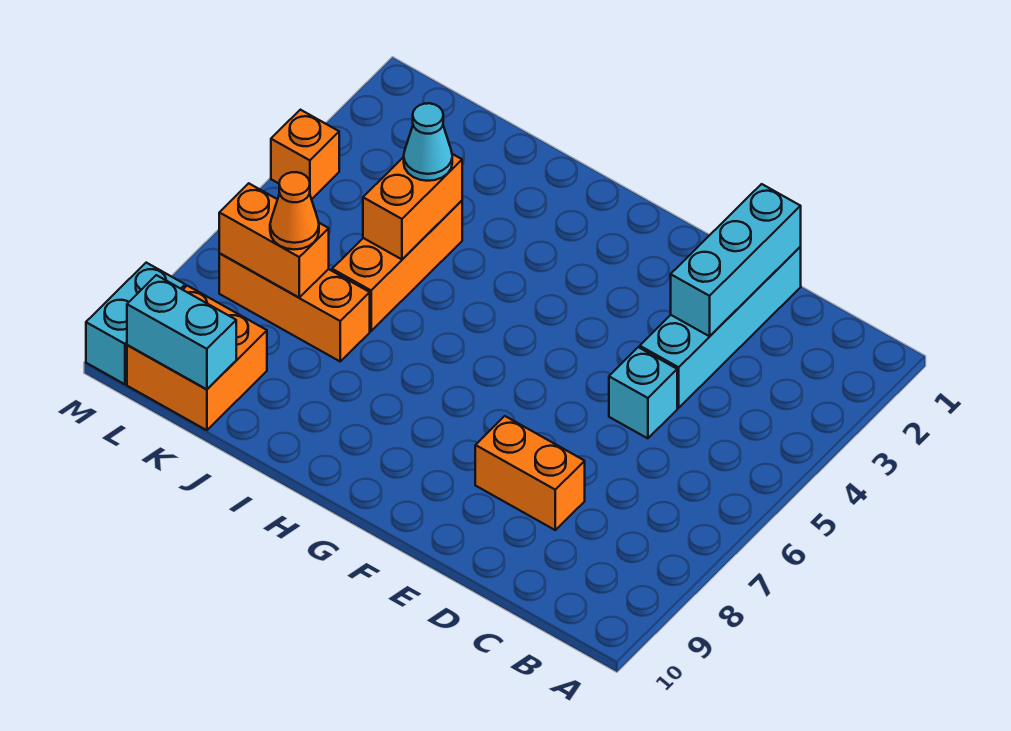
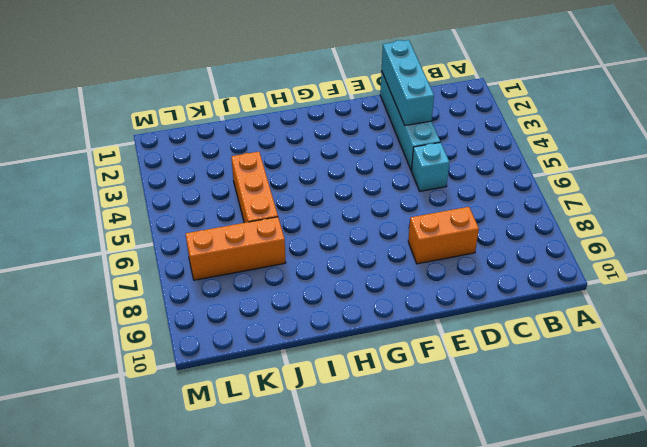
none -> orange brick K9:L10 level 1
none -> orange brick M4 level 1
none -> cyan brick M9:M10 level 1

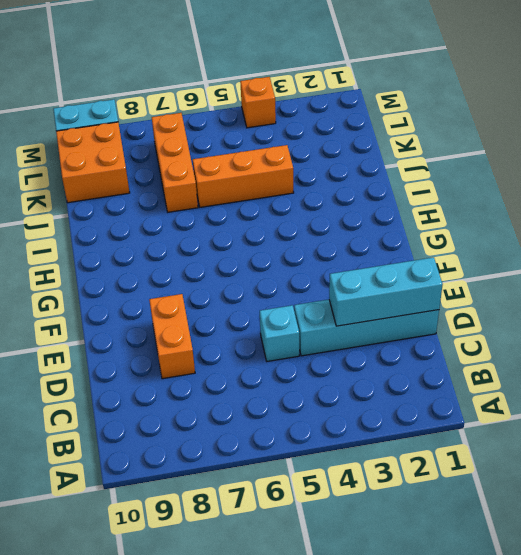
none -> orange brick J4:J5 level 2
none -> orange brick K7:L7 level 2
none -> cyan brick K10:L10 level 2

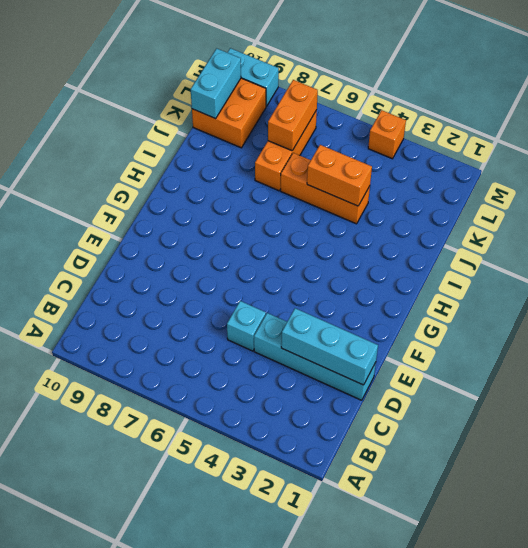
none -> orange brick D8:E8 level 1
none -> cyan cone J4 level 3
none -> orange cone K7 level 3

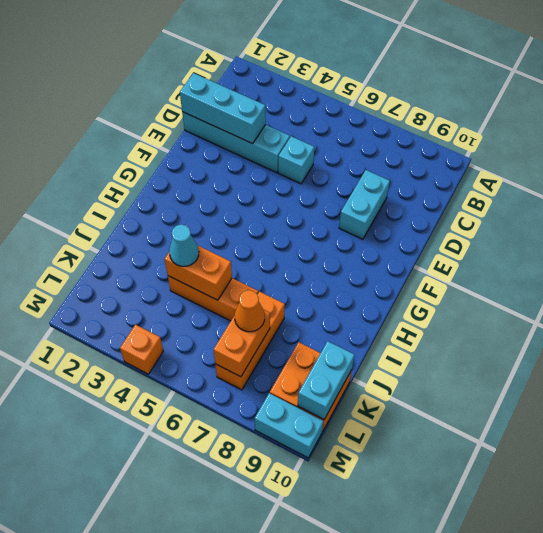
cyan brick D8:E8 level 1 -> orange brick D8:E8 level 1

